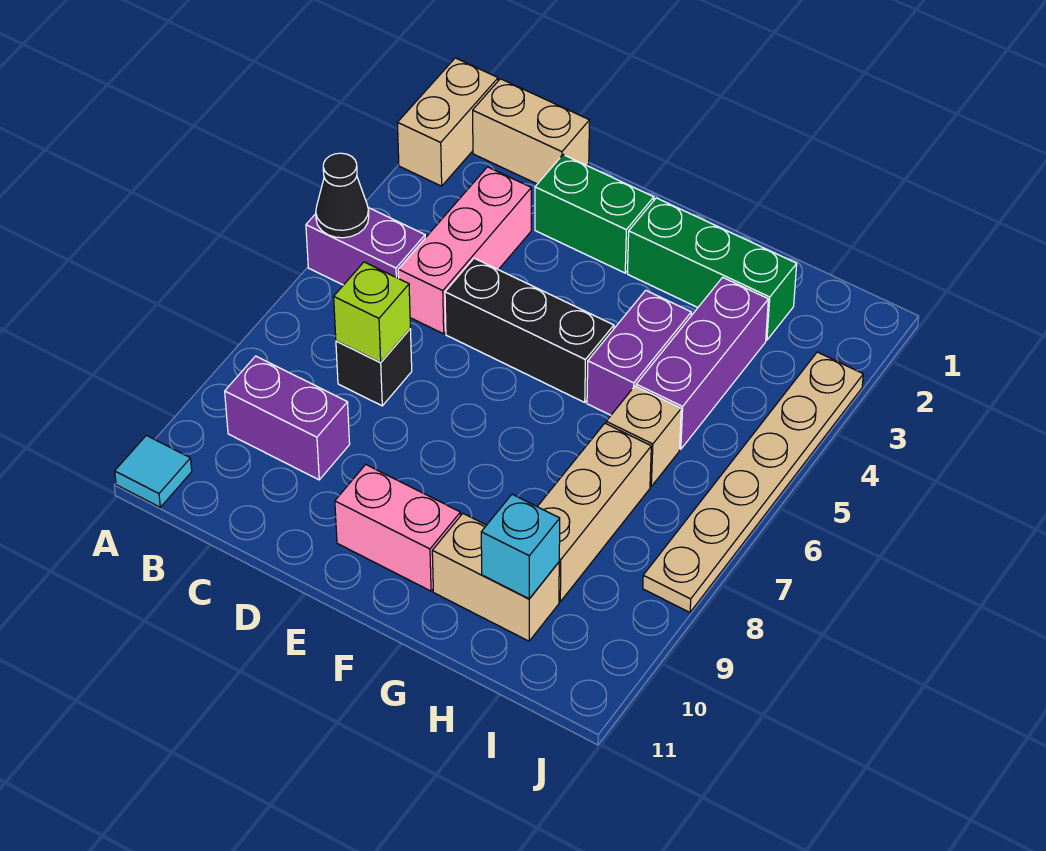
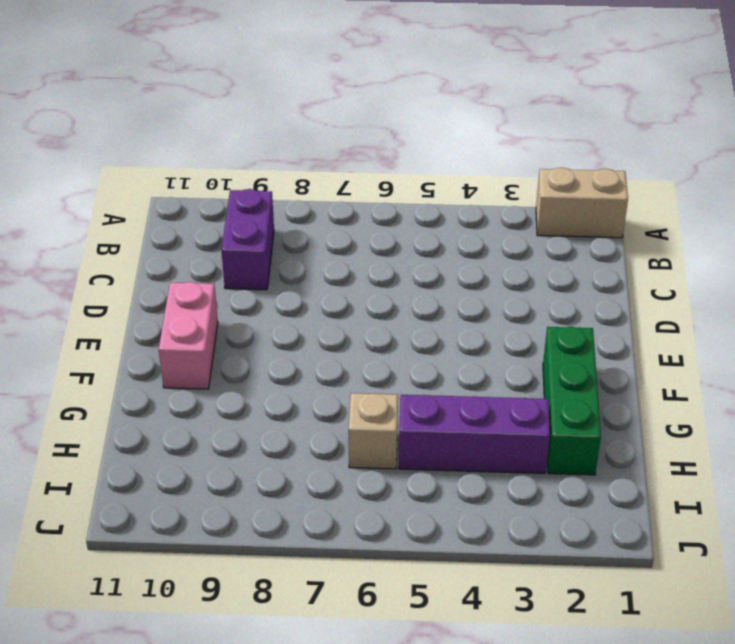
none -> purple brick A5:B5 level 1
none -> cyan tile A11 level 1
none -> tan brick B1:C1 level 1

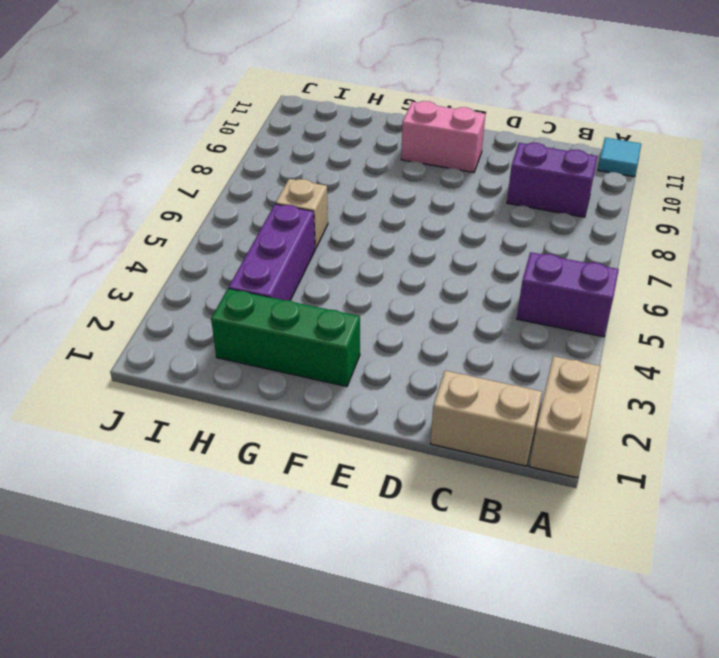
none -> pink brick C3:C5 level 1
none -> black brick C7 level 1
none -> green brick D2:E2 level 1

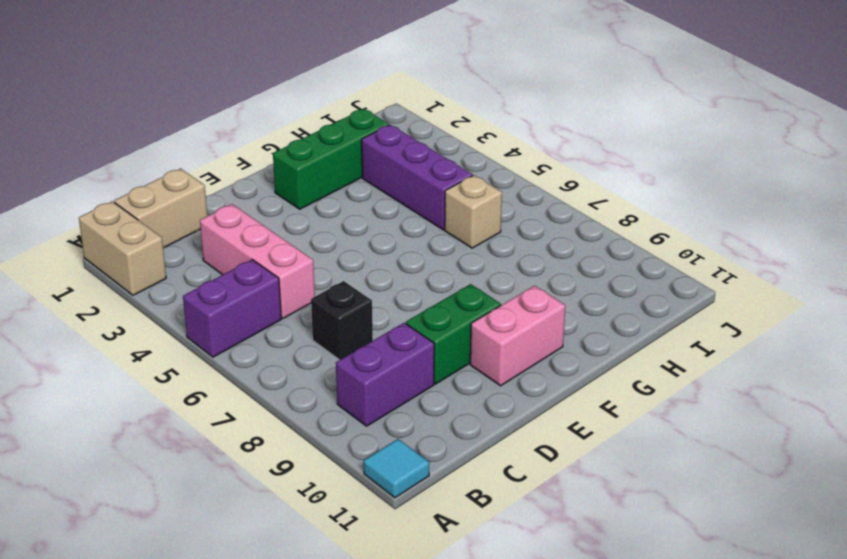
green brick D9:E9 level 1 -> green brick D2:E2 level 1
none -> black brick D5:F5 level 1
none -> purple brick G4:G5 level 1
none -> tan brick G10:H10 level 1

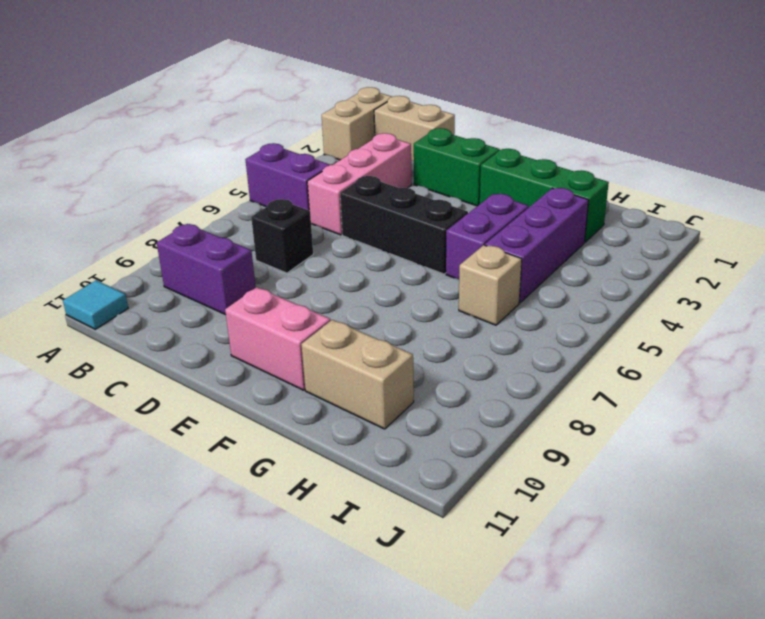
none -> tan brick H7:H9 level 1
none -> tan plate J3:J8 level 1
none -> black cone A5 level 2

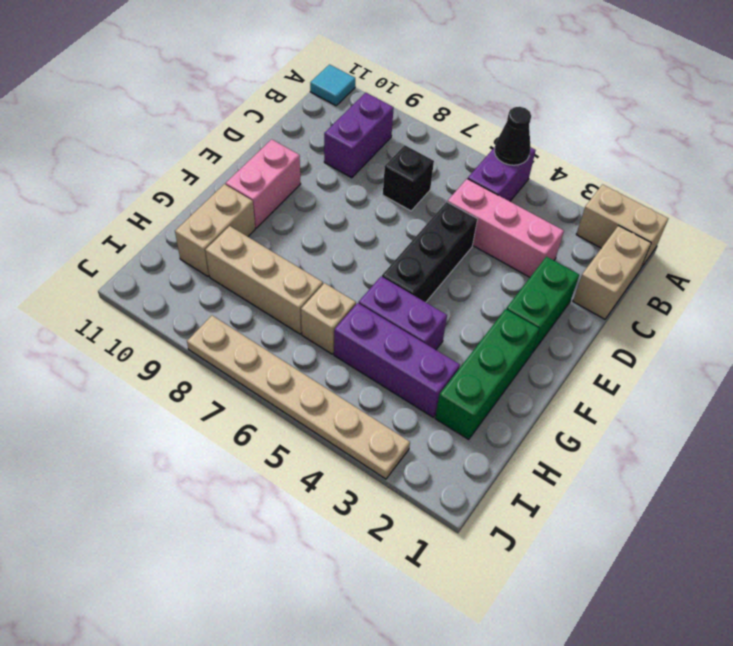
none -> lime brick C7 level 2
none -> cyan brick H10 level 2

